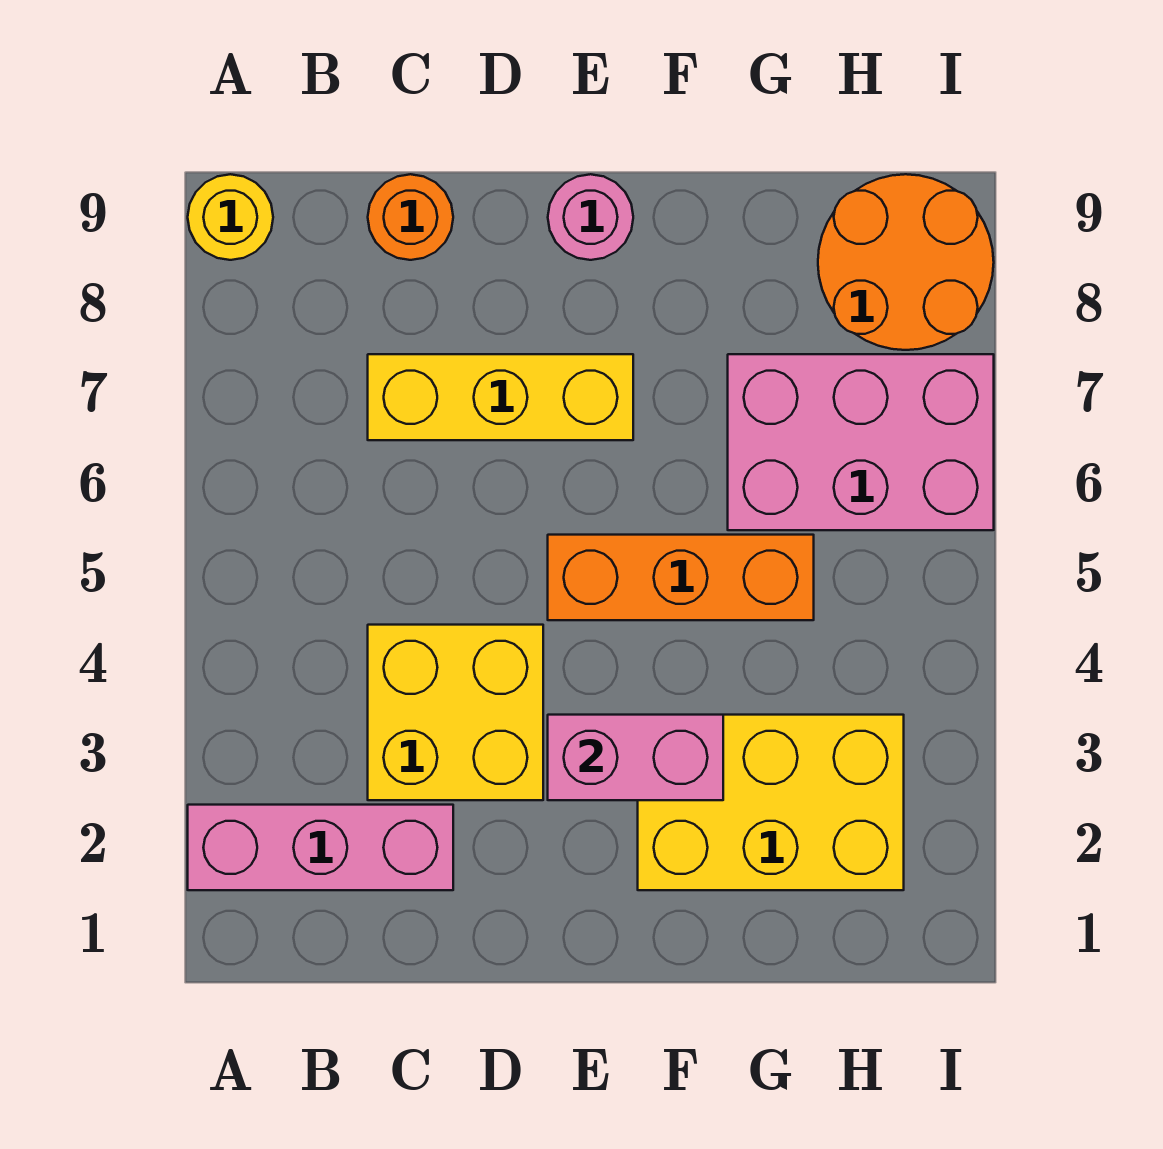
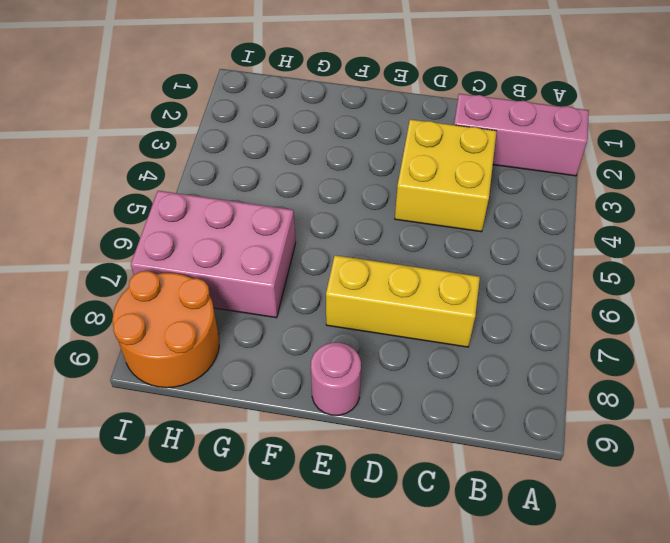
none -> yellow round brick A9 level 1
none -> orange round brick C9 level 1

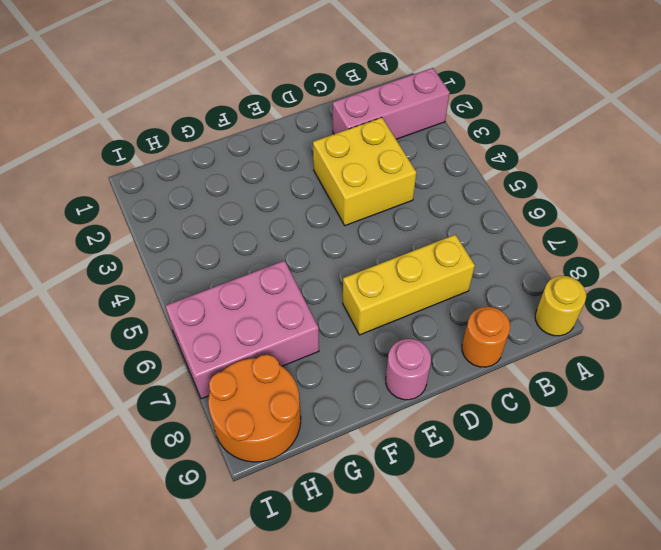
none -> orange brick E5:G5 level 1
none -> yellow brick F2:H3 level 1

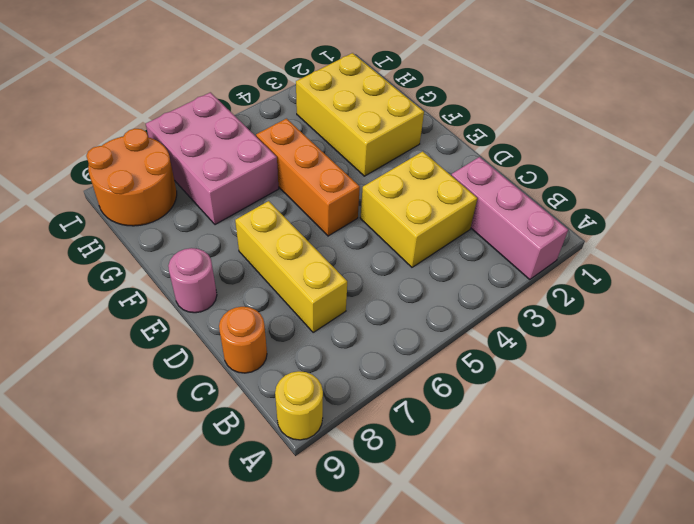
none -> pink brick E3:F3 level 2

